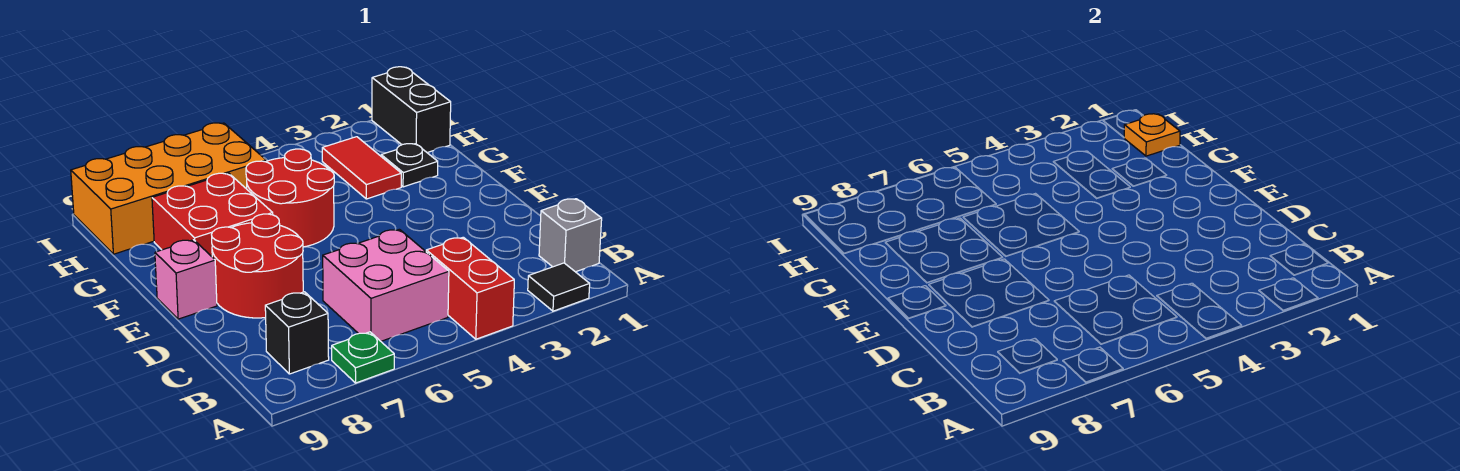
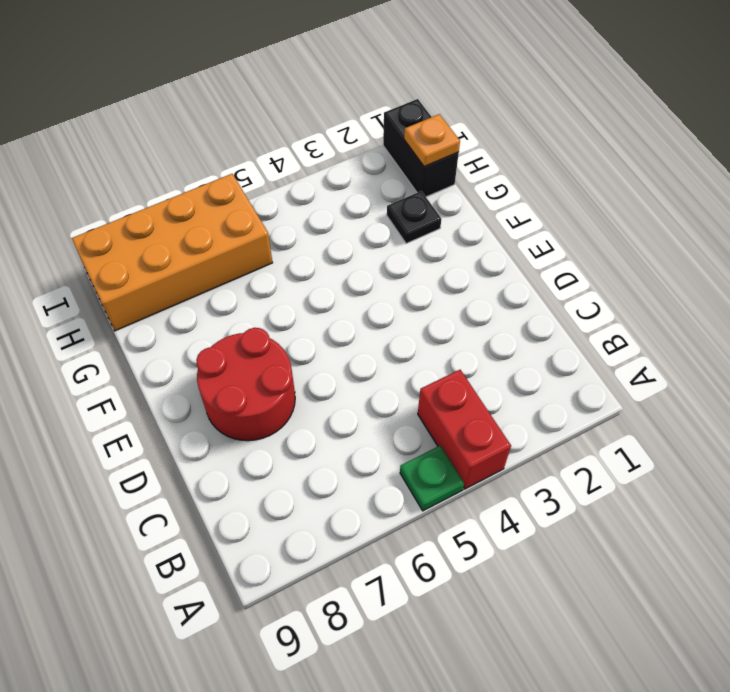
green plate A5 level 1 -> green plate A7 level 1
none -> black tile A2 level 1
none -> grey brick B1 level 1
none -> pink brick B5:C6 level 1

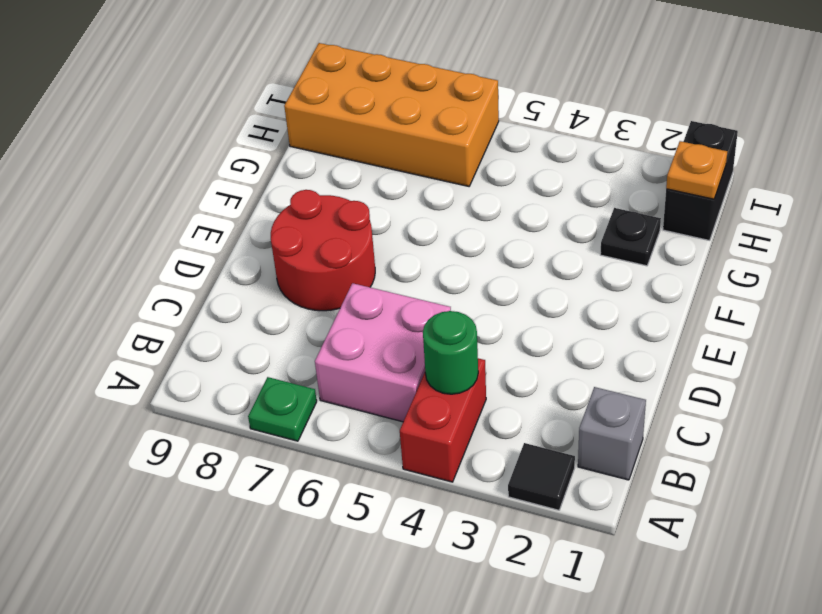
green round brick B4 level 2 -> none
none -> black brick B8 level 1
none -> pink brick E9 level 1
none -> red round brick F5:G6 level 1

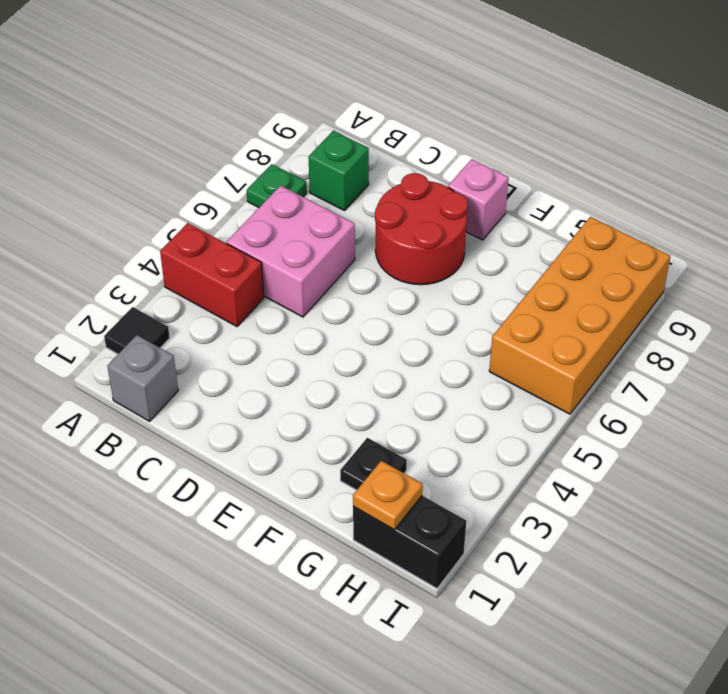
green brick B8 level 1 -> black brick B8 level 1
none -> red round brick F5:G6 level 1
none -> red brick F7:G8 level 1
none -> red tile G3:H3 level 1

